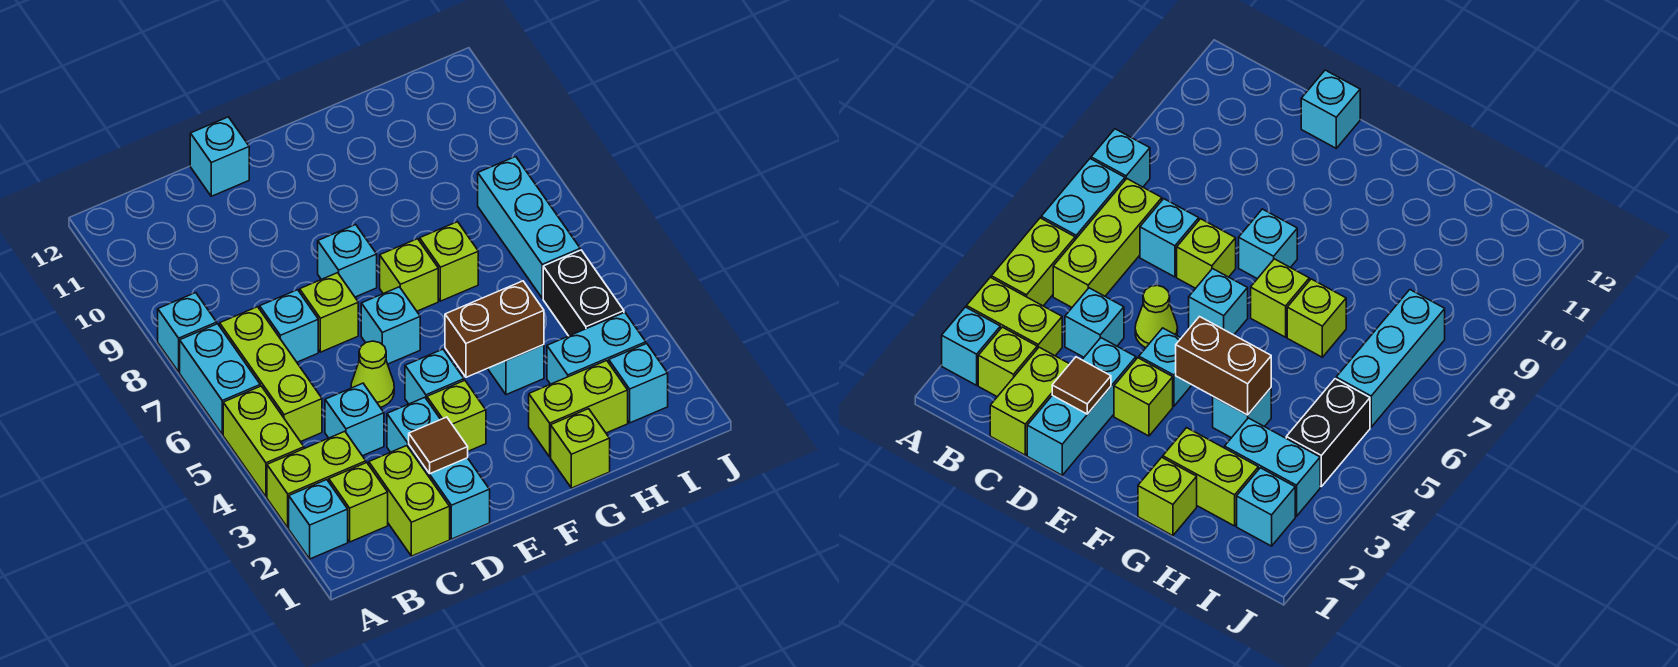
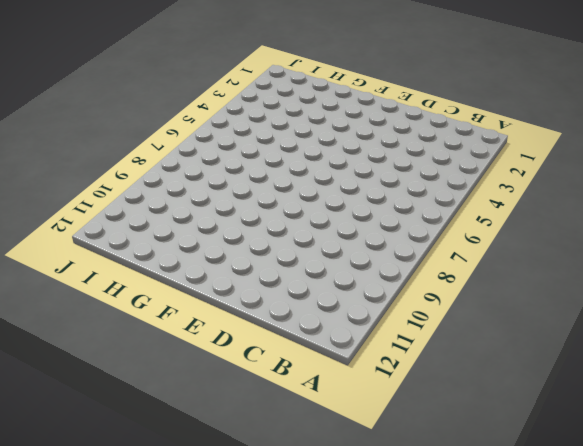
none -> cyan brick A2 level 1
none -> lime brick A3:B3 level 1
none -> lime brick A4:A5 level 1

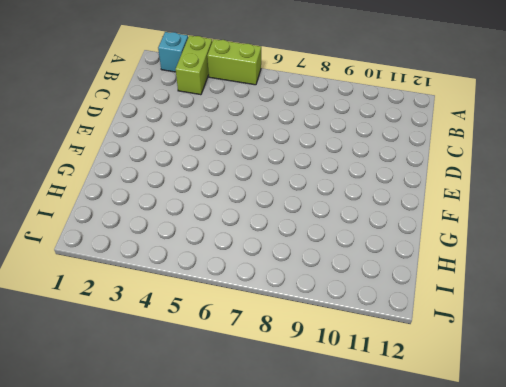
none -> cyan brick A6:A7 level 1
none -> cyan brick A8 level 1
none -> lime brick B2 level 1

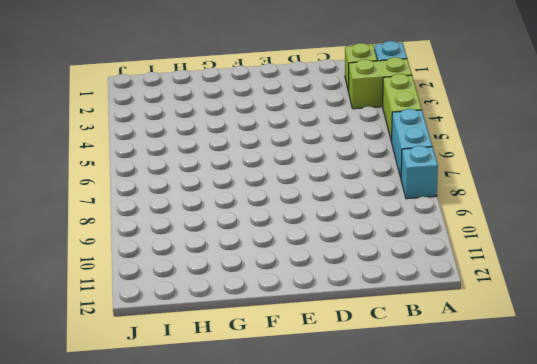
none -> lime brick B5:B7 level 1
none -> lime brick C1:C2 level 1
none -> cyan brick C4 level 1

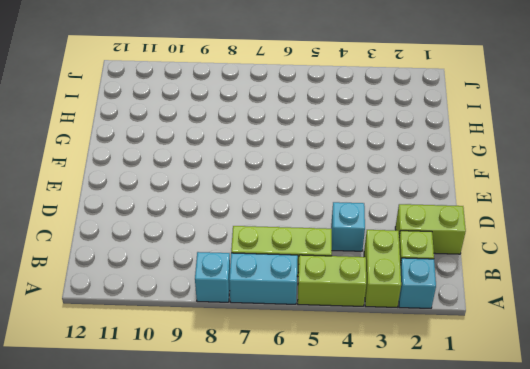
none -> cyan brick C7 level 1
none -> cyan brick D1:D3 level 1
none -> lime cone D5 level 1

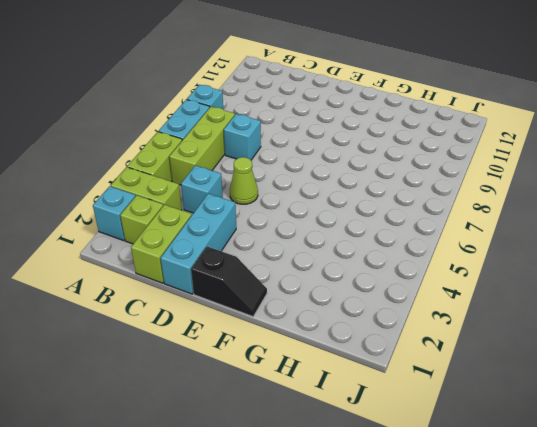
black slope E1:F1 level 1 top E -> none
none -> lime brick D7 level 1
none -> cyan brick D12 level 1
none -> lime brick E3 level 1

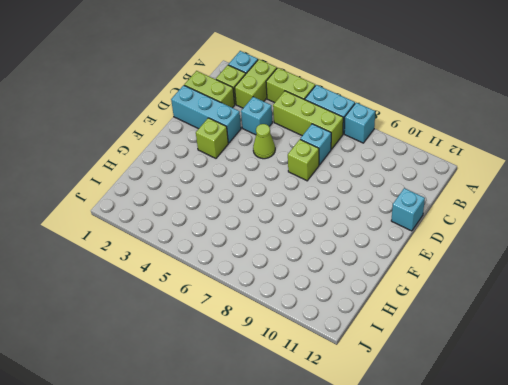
none -> cyan brick E4 level 1
none -> cyan brick E6 level 1
none -> cyan brick E8 level 1

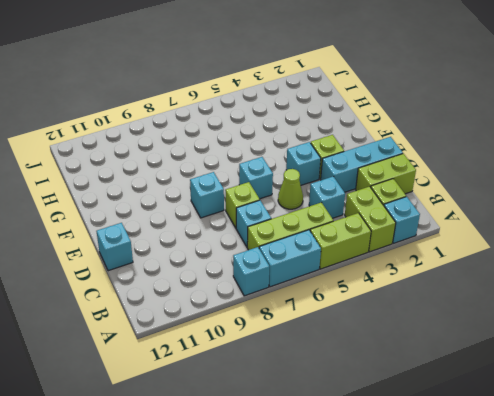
none -> lime brick F7 level 1
none -> lime brick G1 level 1
none -> lime brick G2:H2 level 1

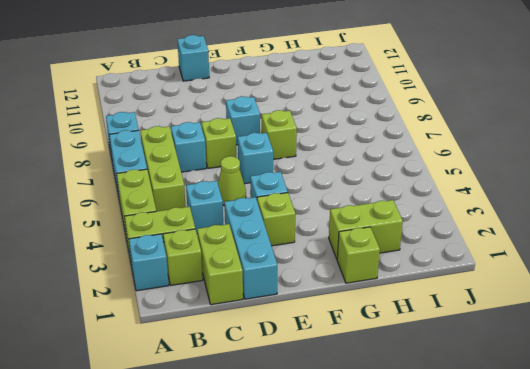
none -> cyan brick G4 level 1
none -> lime brick G7 level 1
none -> cyan brick H3:I3 level 1

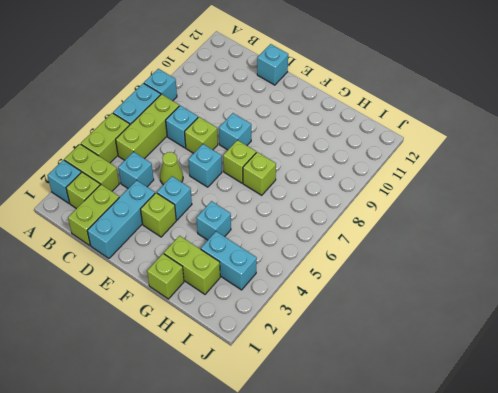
none -> cyan brick I2 level 1
none -> black brick I4:I5 level 1
none -> cyan brick I6:I8 level 1

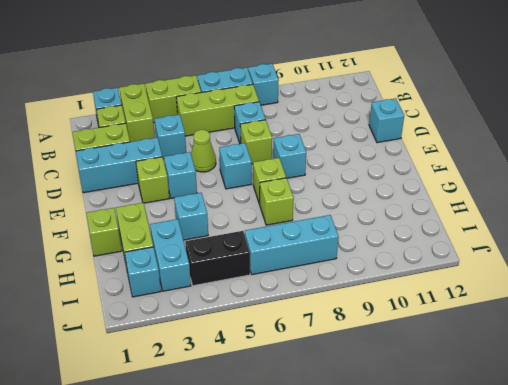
none -> brown tile D2 level 2
none -> brown brick F4:G4 level 2

